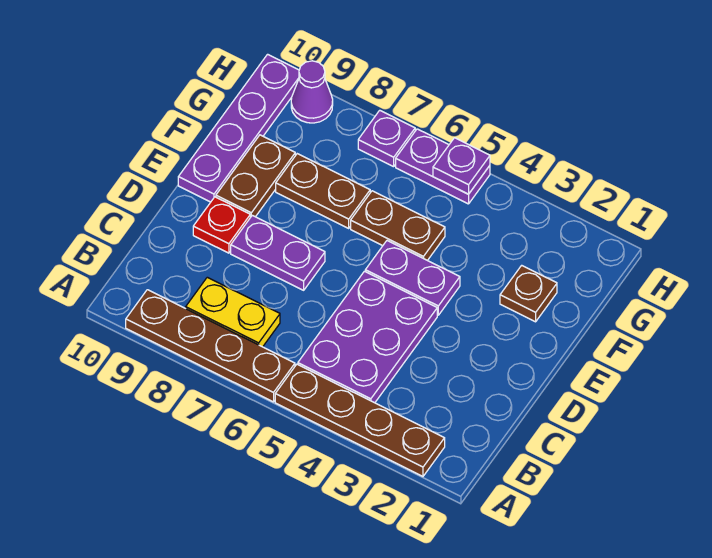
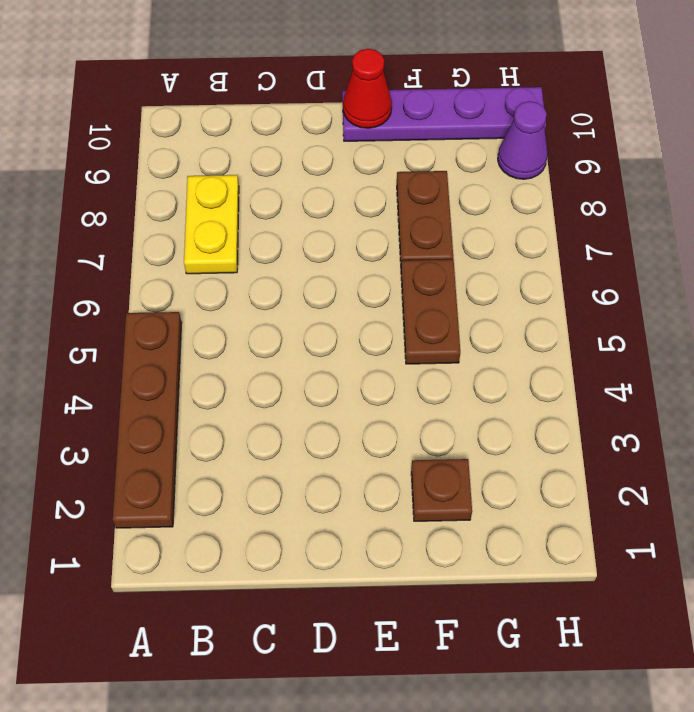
red cone E10 level 2 -> none
none -> brown plate A6:A9 level 1
none -> purple plate B4:D5 level 1
none -> purple plate D7:D8 level 1

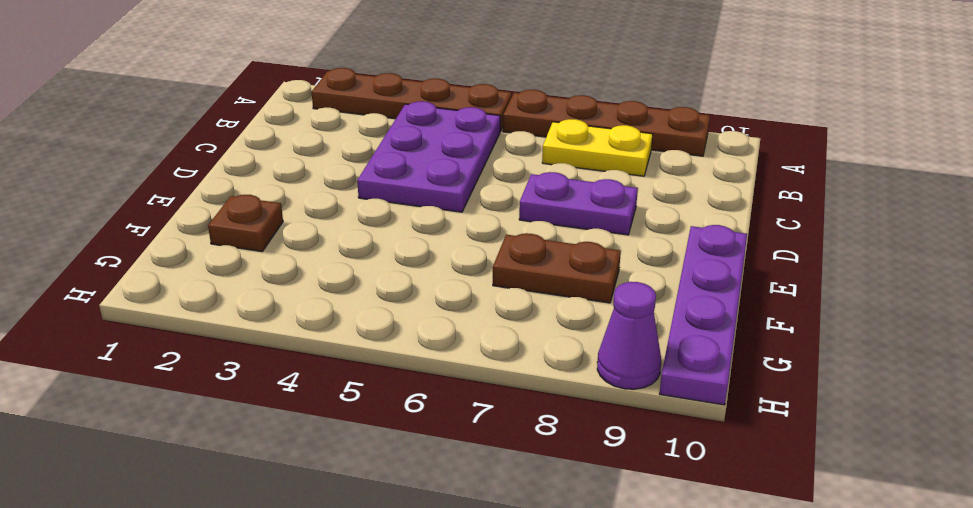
none -> red plate D9 level 1
none -> purple plate E4:E5 level 1
none -> brown plate E9:F9 level 1

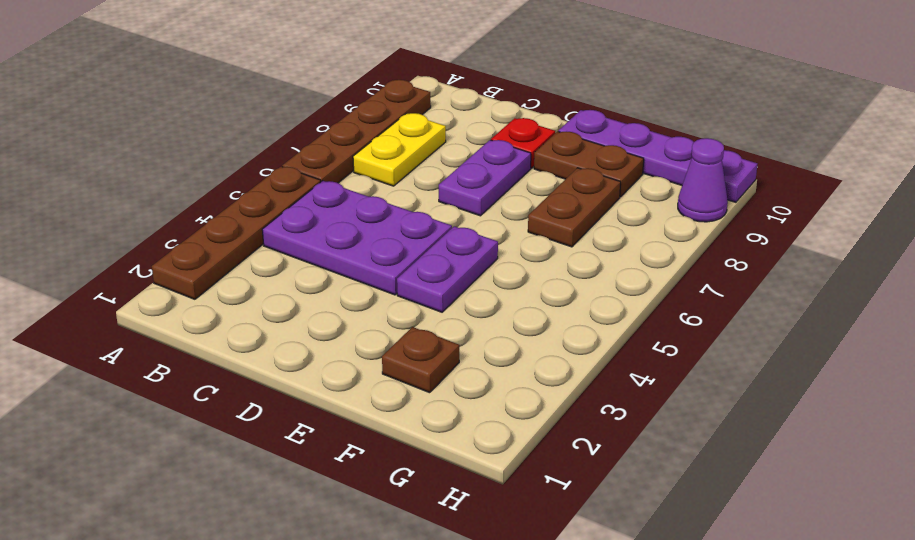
none -> brown plate F5:F6 level 1
none -> purple plate H5:H6 level 1
none -> purple plate H7 level 1

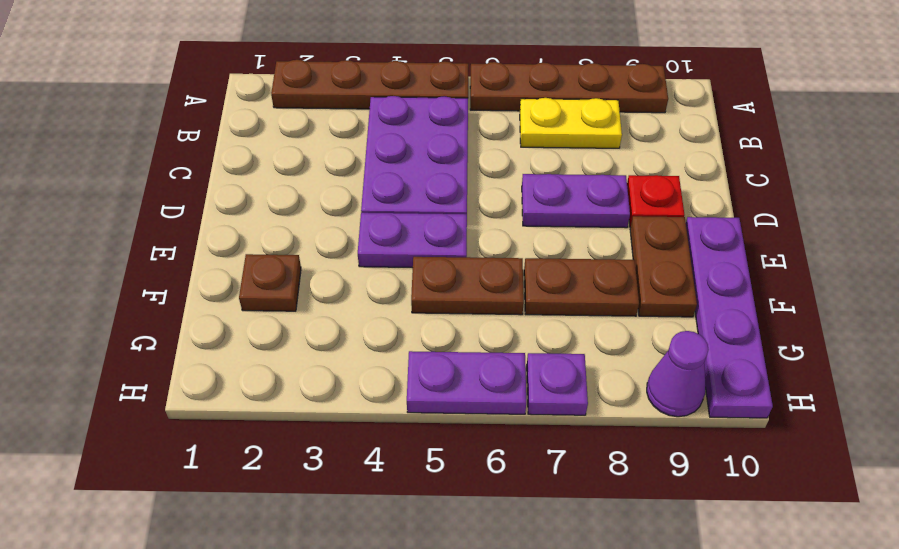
none -> purple plate H5 level 2

